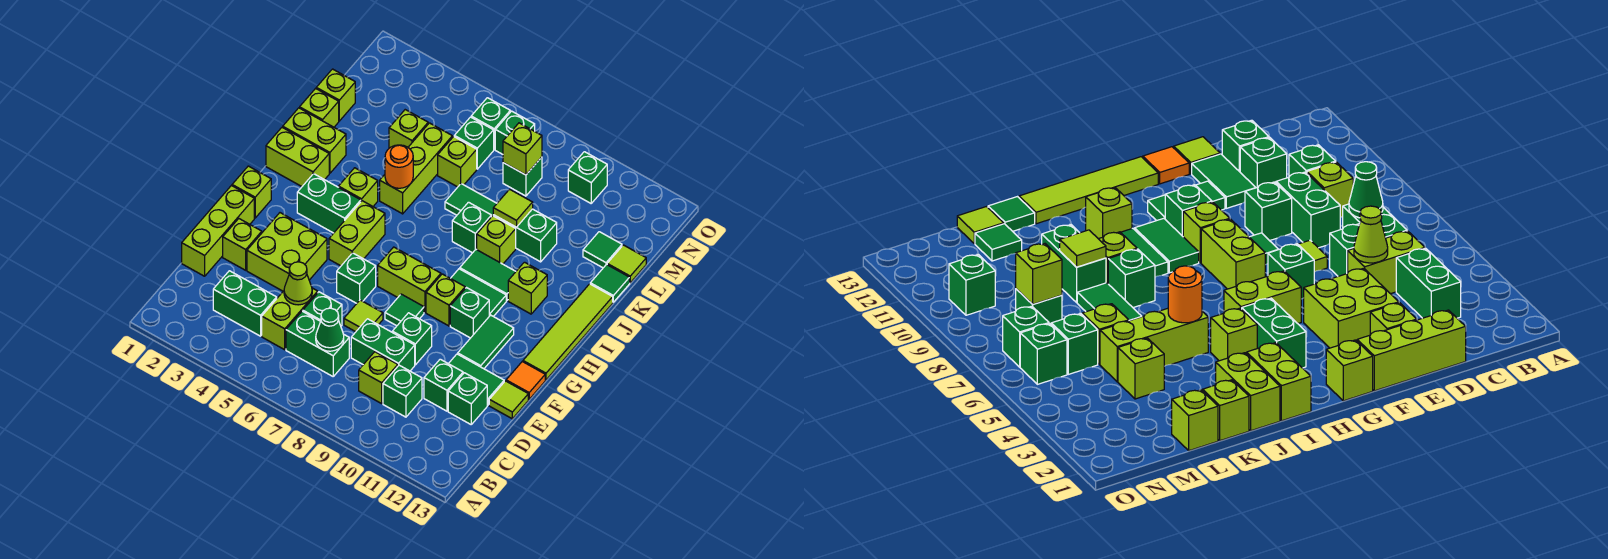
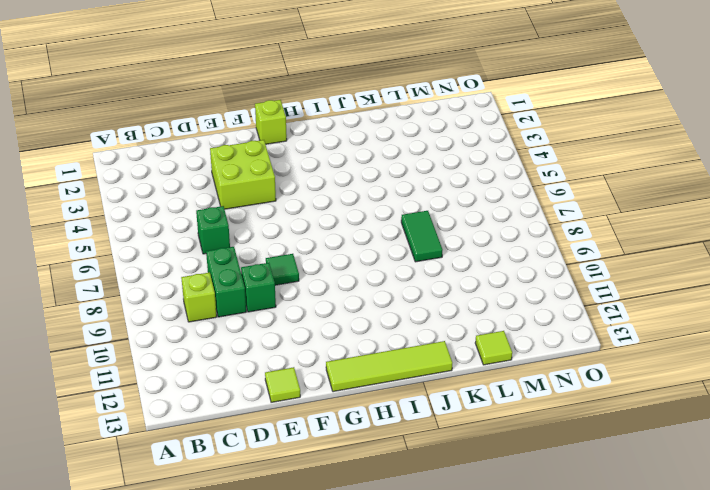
none -> green brick C3:C4 level 1
none -> lime brick C5:D5 level 1
none -> green brick C6:C7 level 1
none -> green brick C10 level 1

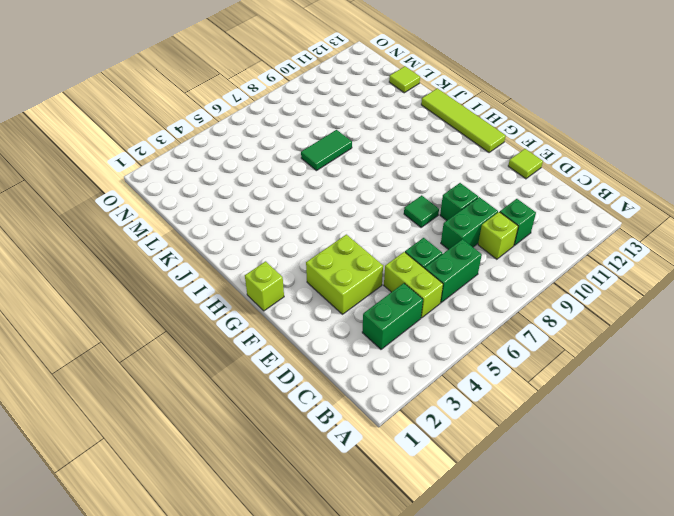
none -> lime brick D1:F1 level 1
none -> green brick D11 level 1
none -> green brick D12 level 1
none -> lime brick E2 level 1

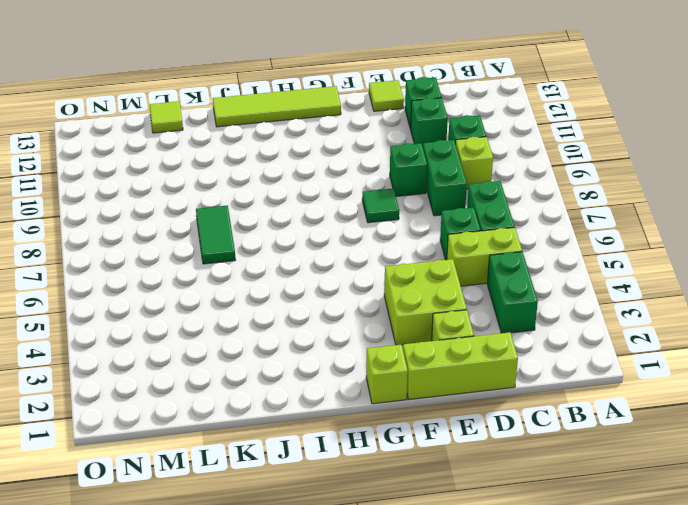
none -> lime tile E7 level 1
none -> green tile E11:E12 level 1
none -> green brick F6 level 1
none -> green tile F11:G11 level 1

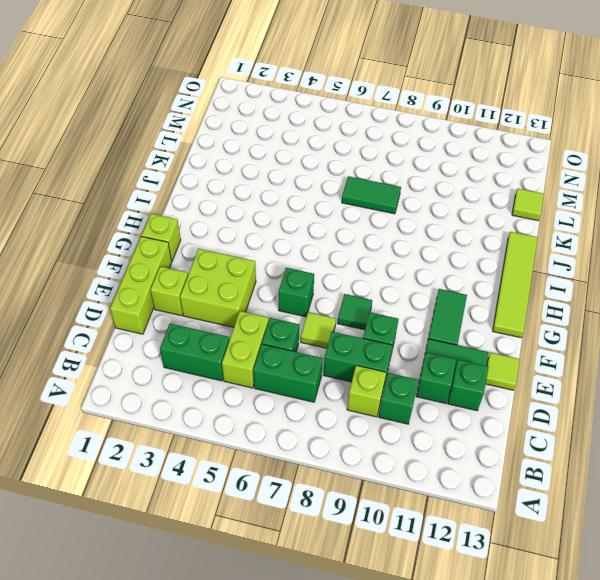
none -> orange tile F13 level 1
none -> lime brick G5:H5 level 1
none -> lime brick G7:G8 level 1
none -> lime brick G9 level 1

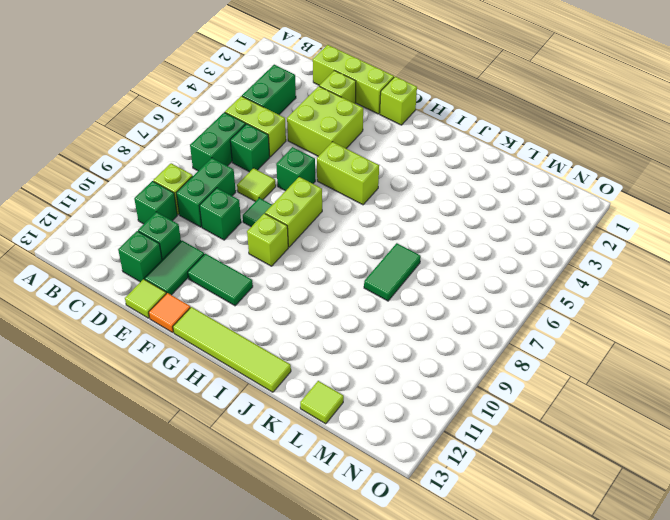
none -> green brick G10 level 1
none -> green brick H3:H4 level 1
none -> green tile H9:H10 level 1
none -> lime brick I1:I2 level 1

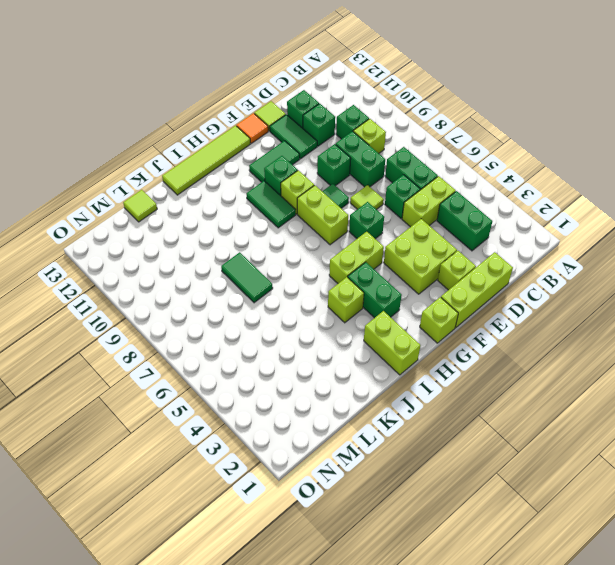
none -> green tile I9:I10 level 1
none -> lime brick I11 level 1
none -> lime brick J1:J2 level 1
none -> lime brick J5:L5 level 1

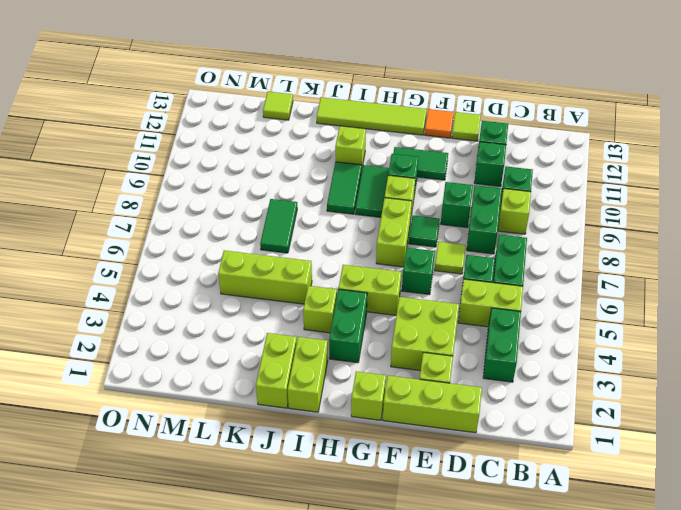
none -> green tile E11:E12 level 1
none -> green brick J8 level 1
none -> lime brick J9 level 1
none -> lime brick K1 level 1

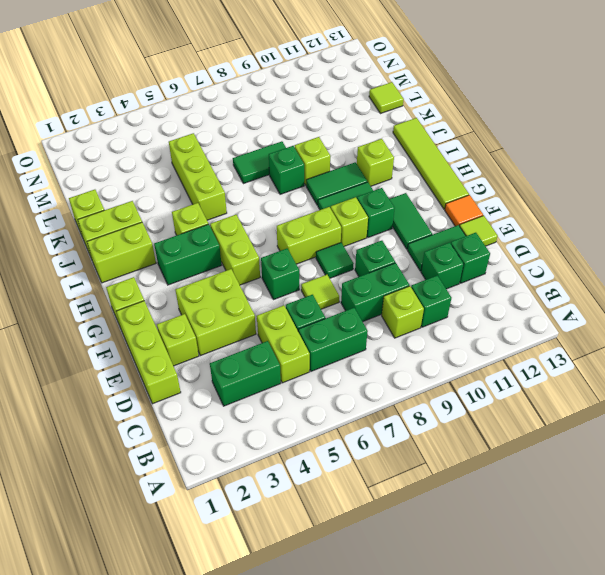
none -> green brick K9:K10 level 1
none -> green tile K13 level 1
none -> lime brick L1 level 1
none -> lime brick L4 level 1

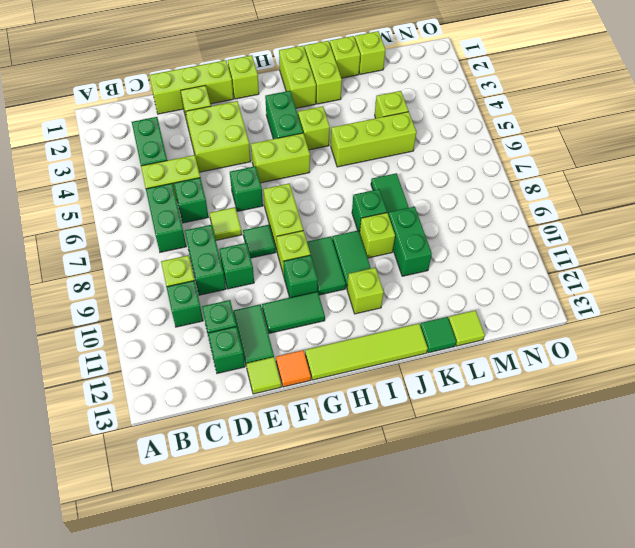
none -> lime brick L6 level 1
none -> green tile L12 level 1
none -> green brick M6 level 1
none -> green brick M8 level 1

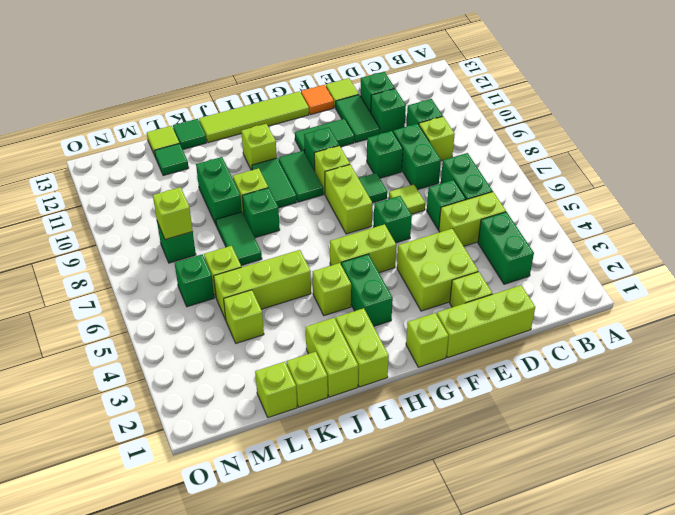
none -> green brick N6 level 1
none -> green brick N7 level 1
none -> green brick N10 level 1
none -> green cone C7 level 2

